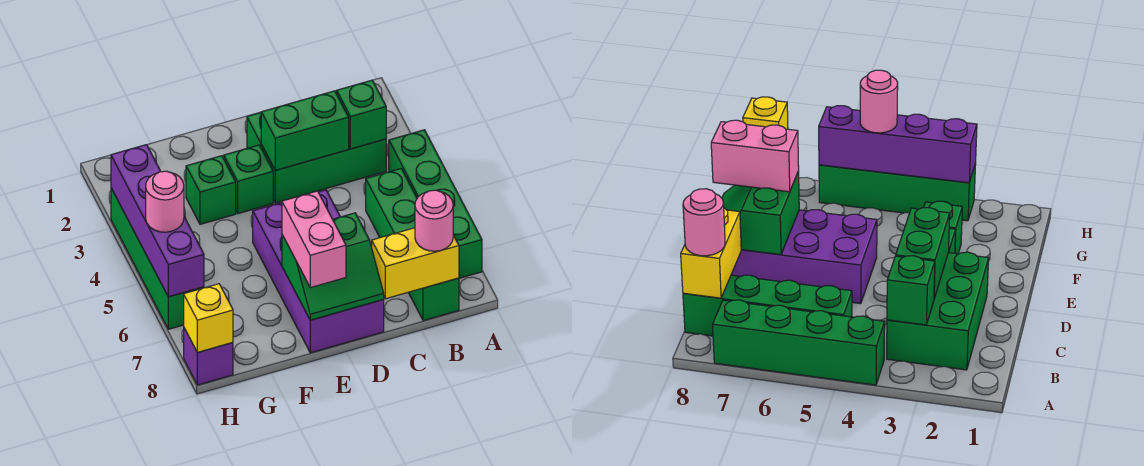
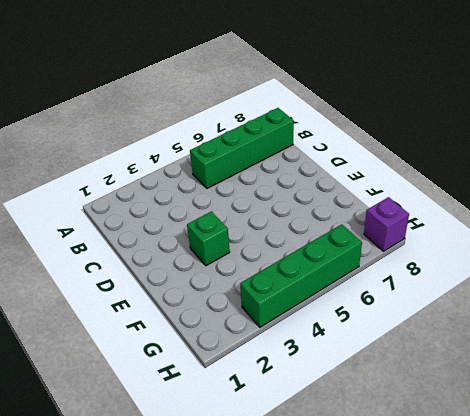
none -> green brick A4:A7 level 1
none -> green brick B2:D3 level 1
none -> purple brick D5:E8 level 1

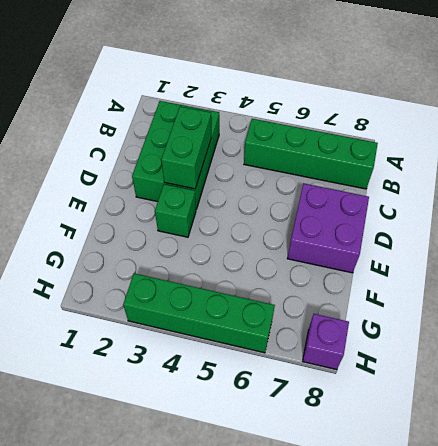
purple brick D7:E8 level 1 -> purple brick D5:E8 level 1
none -> green brick A4:A7 level 1
none -> green brick F3 level 1
none -> green brick B3 level 2

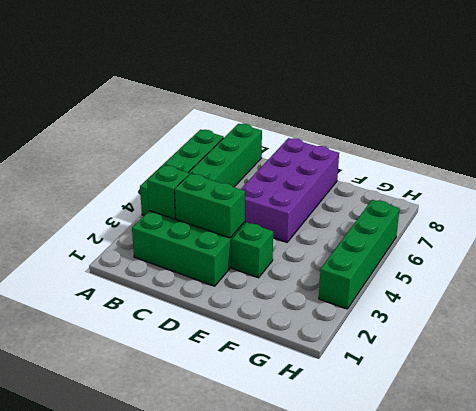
none -> green brick F3 level 1
none -> purple brick H8 level 1
none -> yellow brick B8:C8 level 2

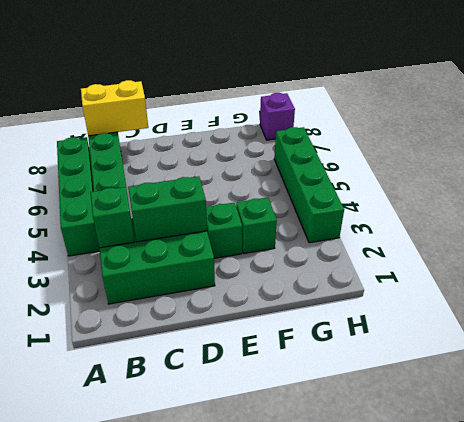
none -> purple brick D5:E8 level 1
none -> green slope D7:E8 level 2 top 7
none -> purple brick H3:H6 level 2

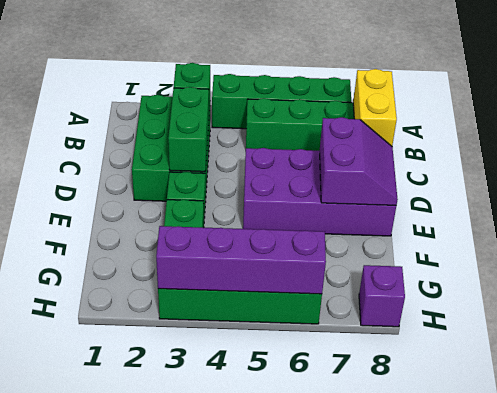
purple slope D7:E8 level 2 top 7 -> green slope D7:E8 level 2 top 7
none -> yellow brick H8 level 2
none -> pink round brick B8 level 3
none -> pink brick E7:E8 level 3

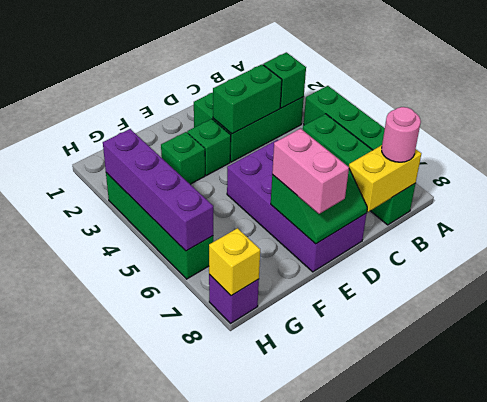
none -> pink round brick H5 level 3

